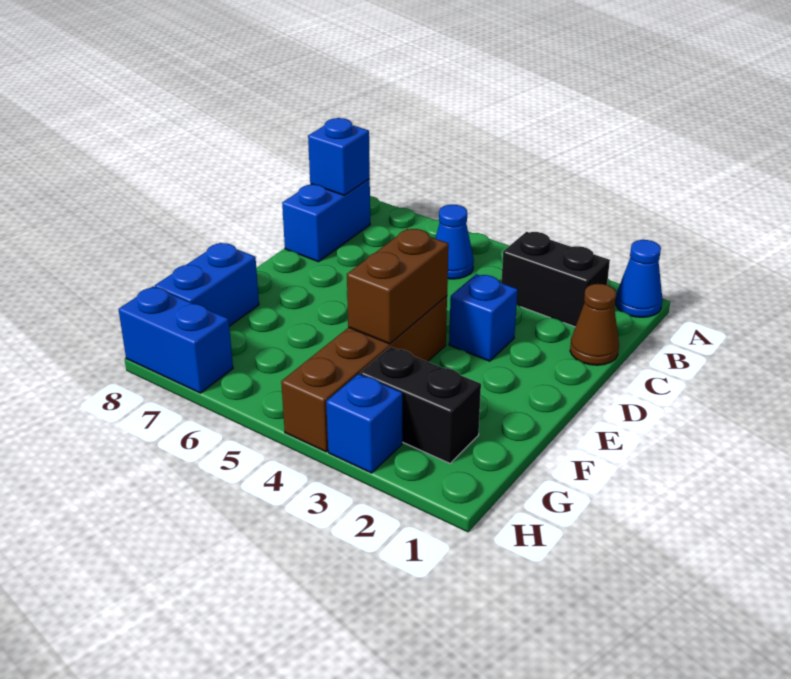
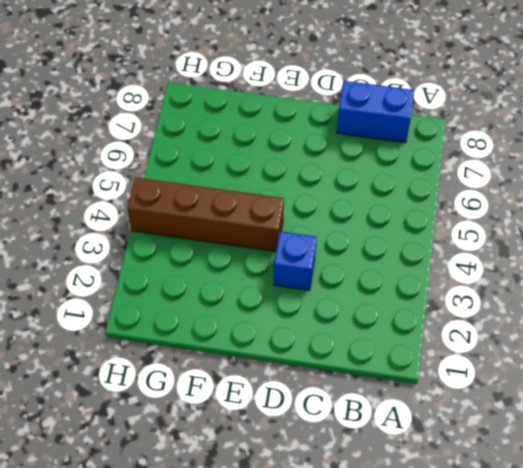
none -> blue cone A1 level 1
none -> black brick B2:B3 level 1
none -> blue cone B5 level 1

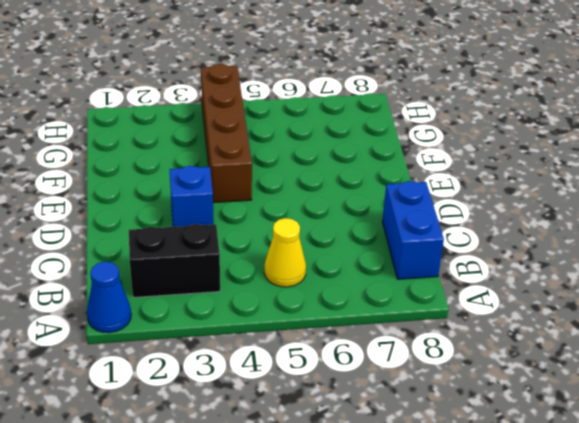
yellow cone B5 level 1 -> blue cone B5 level 1
none -> brown cone C1 level 1
none -> blue brick F8:G8 level 1
none -> black brick G2:G3 level 1

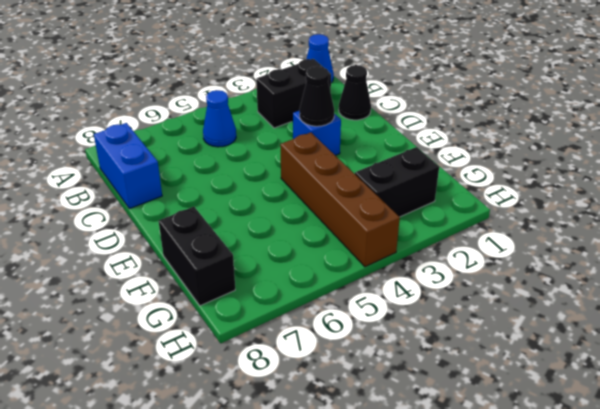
black cone C1 level 1 -> brown cone C1 level 1
black cone D3 level 2 -> none
black brick F8:G8 level 1 -> blue brick F8:G8 level 1
none -> blue brick H3 level 1
none -> blue brick H7:H8 level 1
none -> blue brick B8 level 2

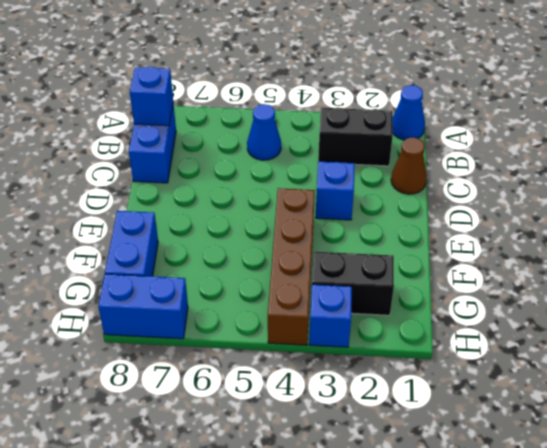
none -> brown brick E4:F4 level 2

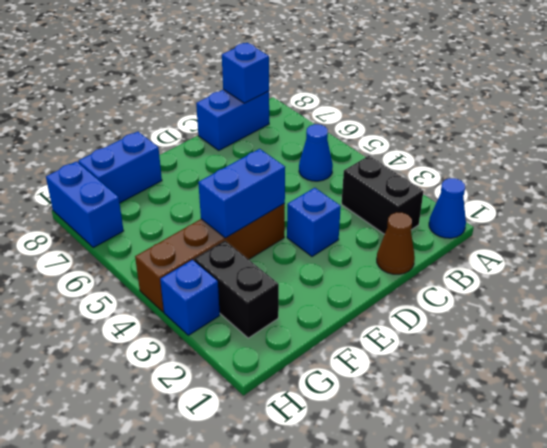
blue brick E4:F4 level 2 -> brown brick E4:F4 level 2

